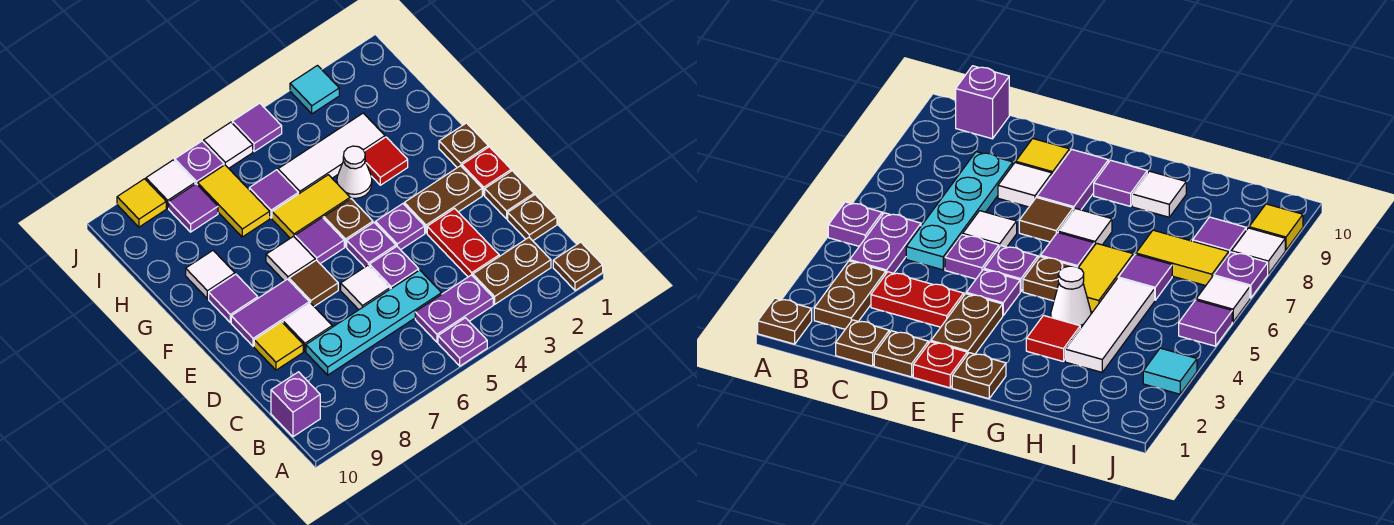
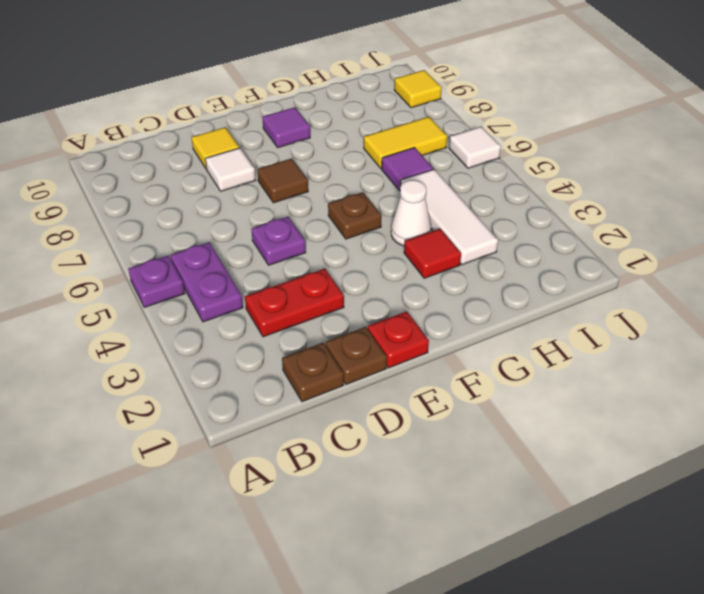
none -> brown plate A1 level 1
none -> brown plate B2:B3 level 1
none -> purple brick B10 level 1
none -> cyan plate C5:C8 level 1

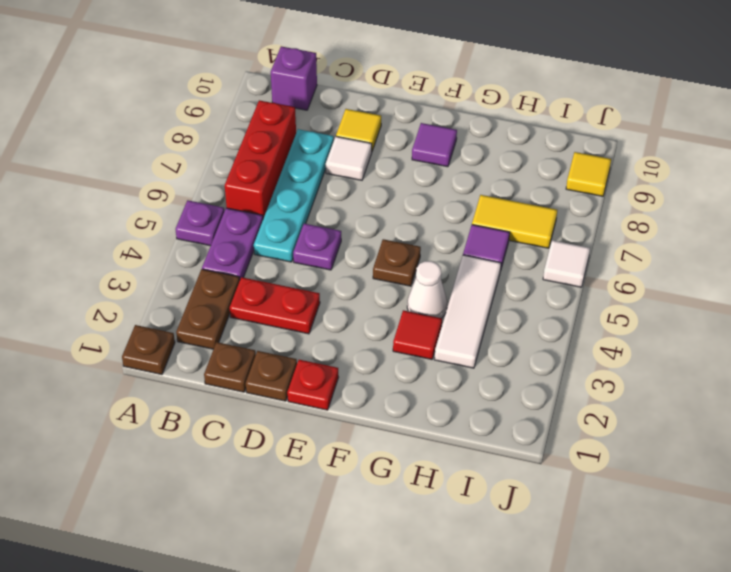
red brick B6:B8 level 1 -> none
none -> white tile D6 level 1
none -> brown plate E2:E3 level 1
none -> purple plate E4 level 1
none -> purple plate E5 level 1

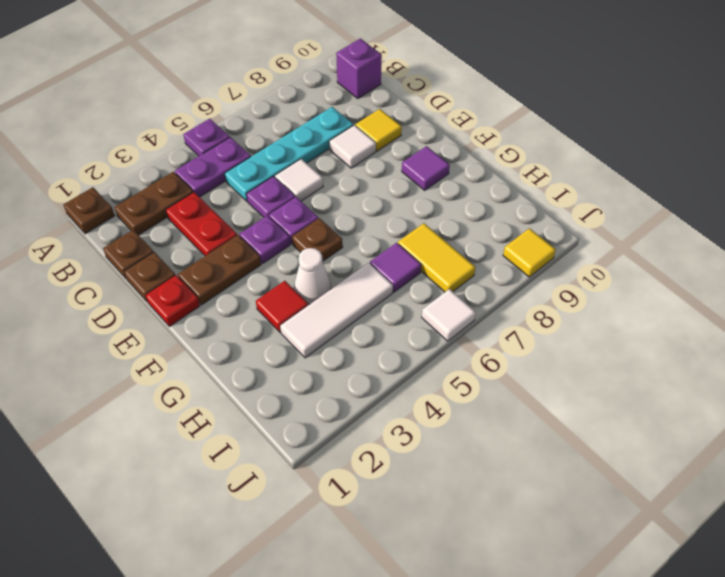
none -> brown tile E7 level 1
none -> purple tile E8:E9 level 1
none -> brown plate F1 level 1
none -> purple tile F6 level 1

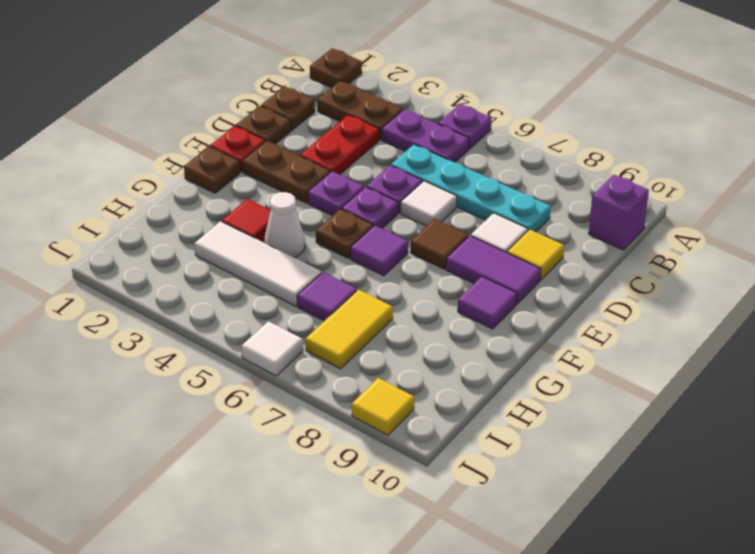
none -> white tile F7 level 1
none -> yellow tile G5:G6 level 1
none -> white tile G9 level 1
none -> purple tile I8 level 1

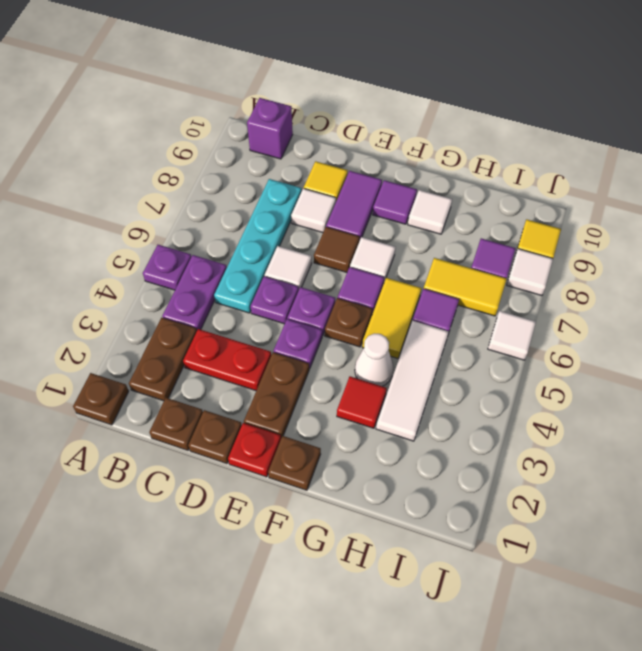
none -> cyan tile J3 level 1
none -> purple tile J5 level 1
none -> purple plate J7 level 1

